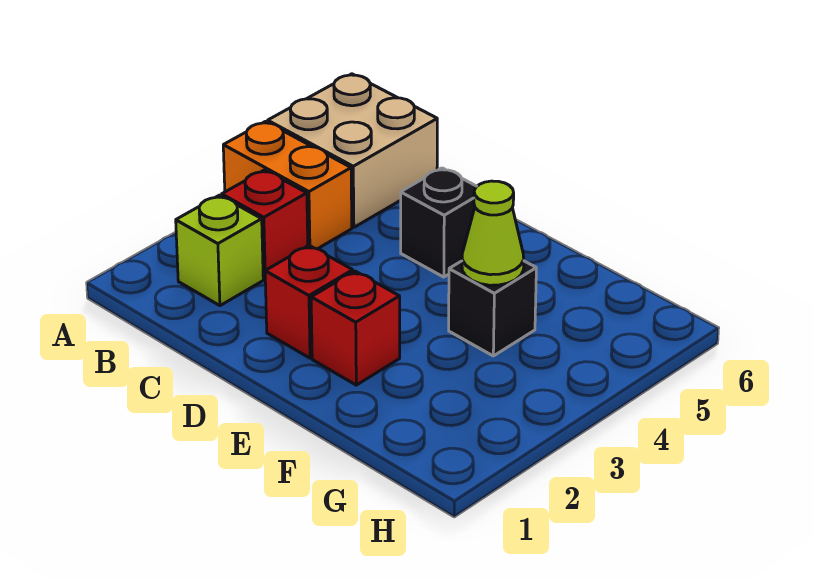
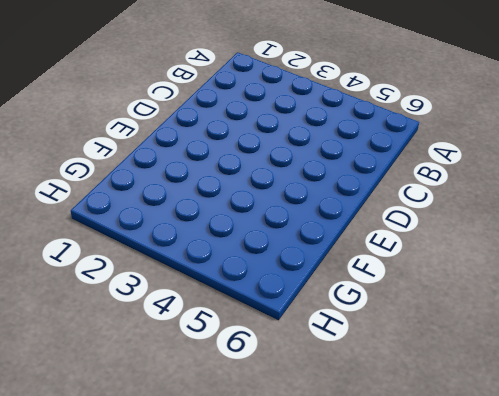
none -> orange brick A4:B4 level 1
none -> tan brick A5:B6 level 1

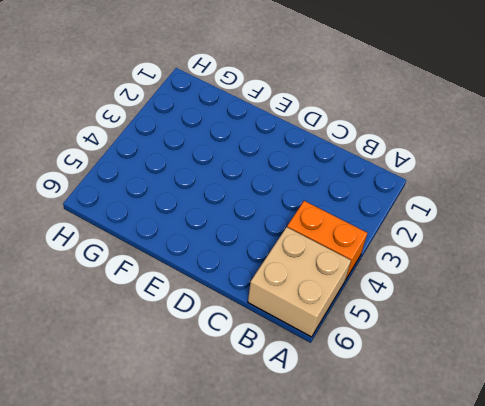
none -> lime brick B2 level 1
none -> red brick B3 level 1

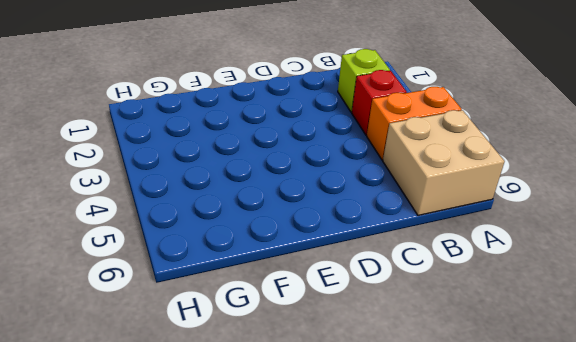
none -> red brick D2 level 1
none -> black brick D5 level 1

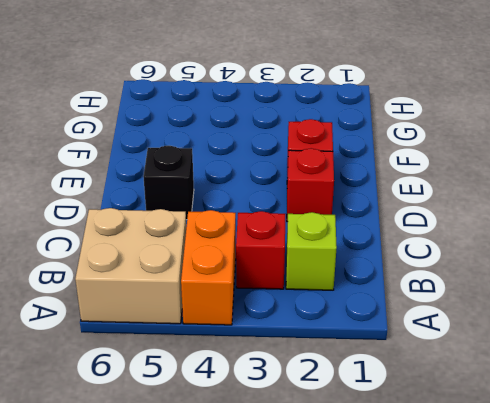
none -> black brick F4 level 1
none -> lime cone F4 level 2

